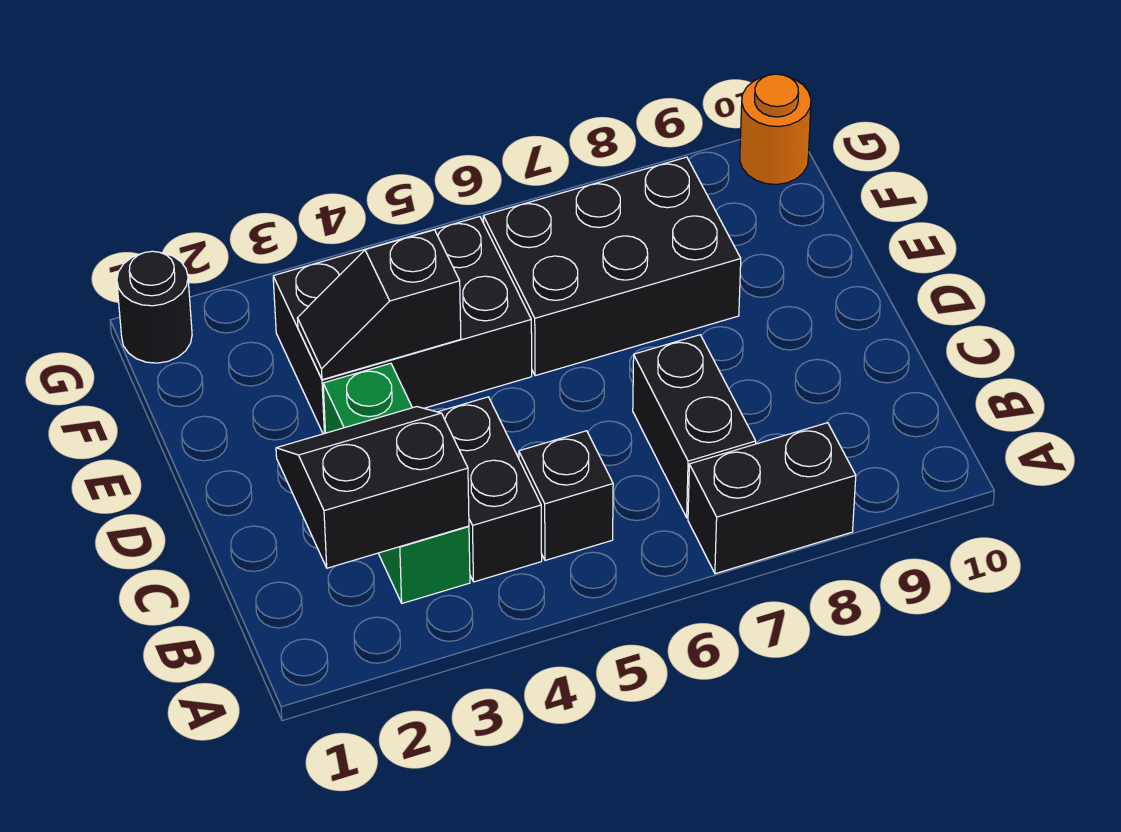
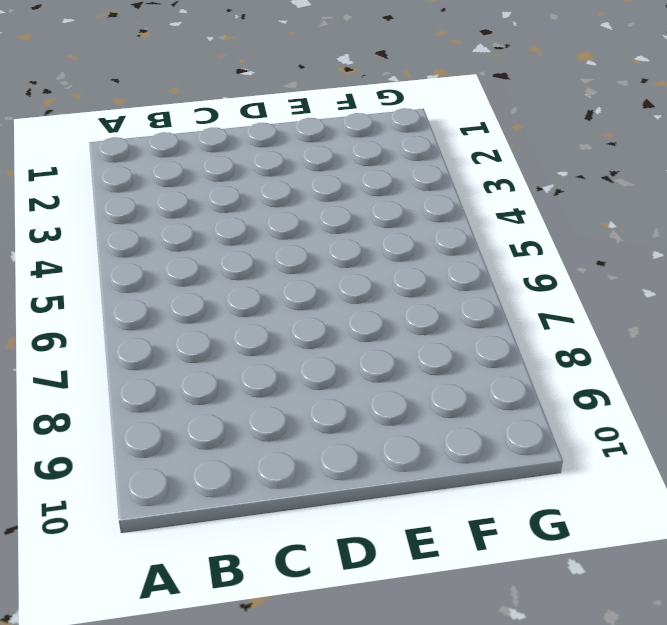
none -> black brick A7:A8 level 1
none -> green brick B3:D3 level 1

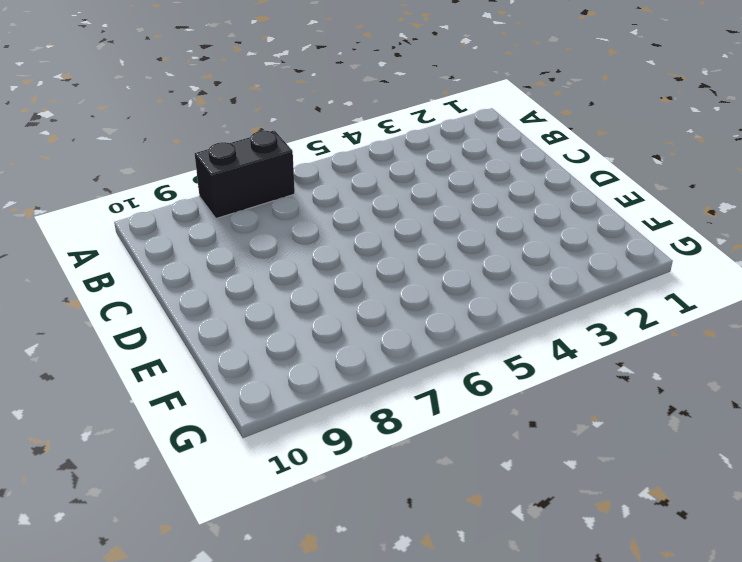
none -> green brick B3:D3 level 1
none -> black brick B4:C4 level 1

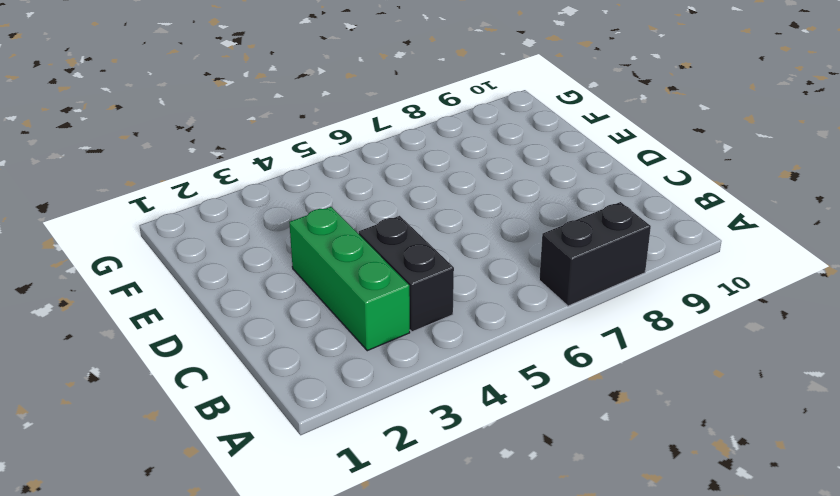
none -> black brick B5 level 1
none -> black brick B7:C7 level 1

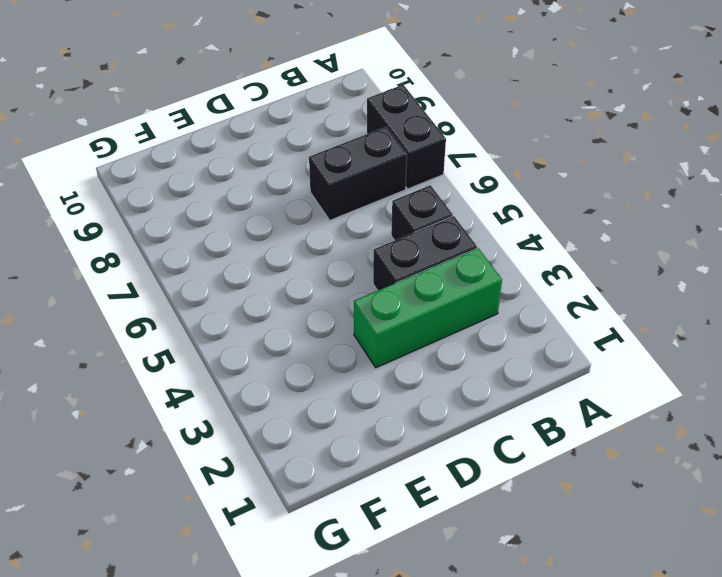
none -> black brick E3:F5 level 1
none -> black brick E6:F8 level 1

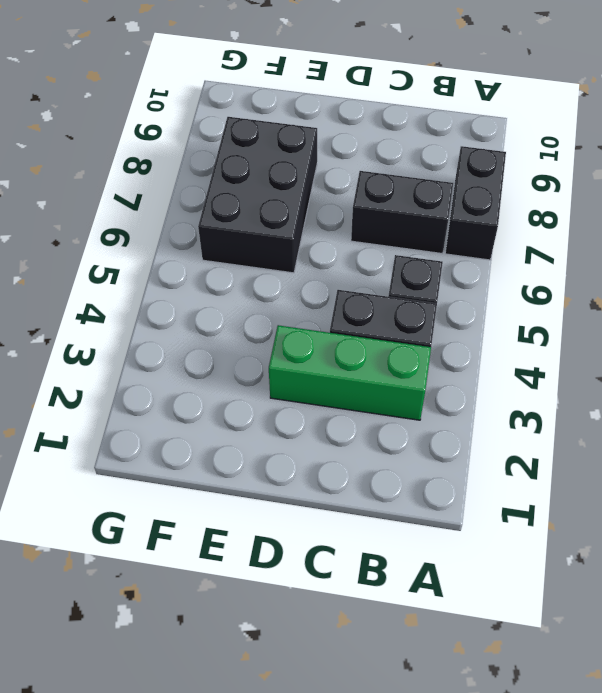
none -> black brick E3:F5 level 1
none -> black round brick G1 level 1

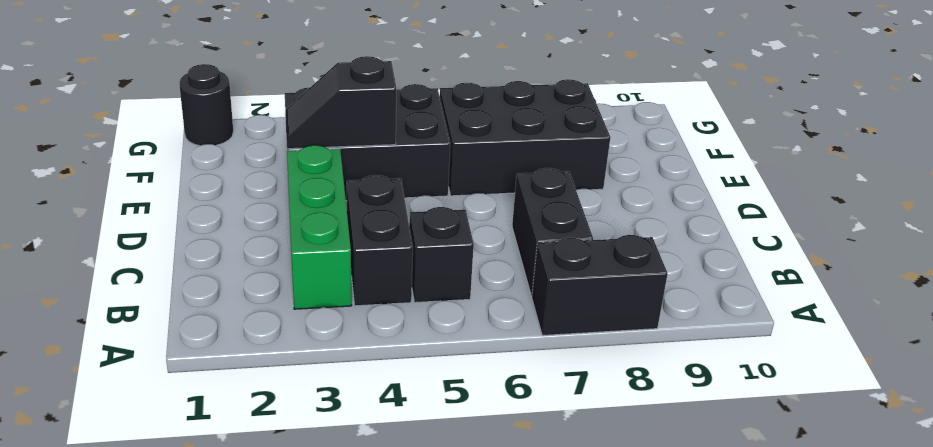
none -> orange round brick G10 level 1
none -> black slope B2:C3 level 2 top B

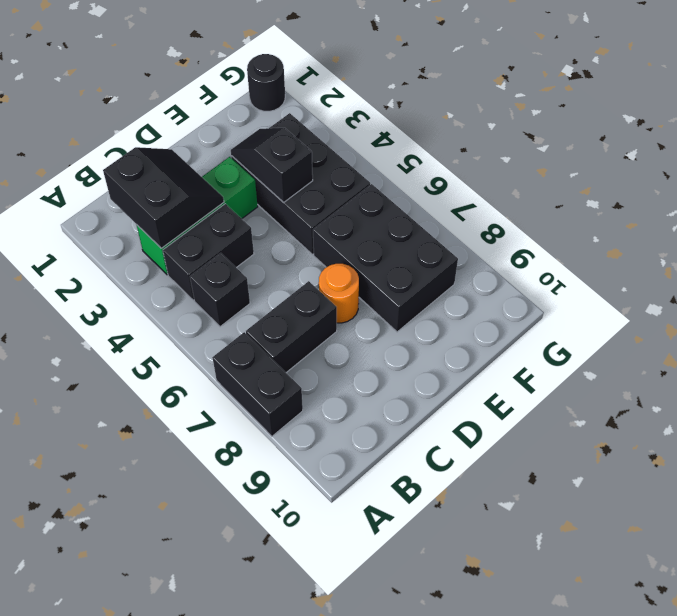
orange round brick D7 level 1 -> orange round brick G10 level 1

